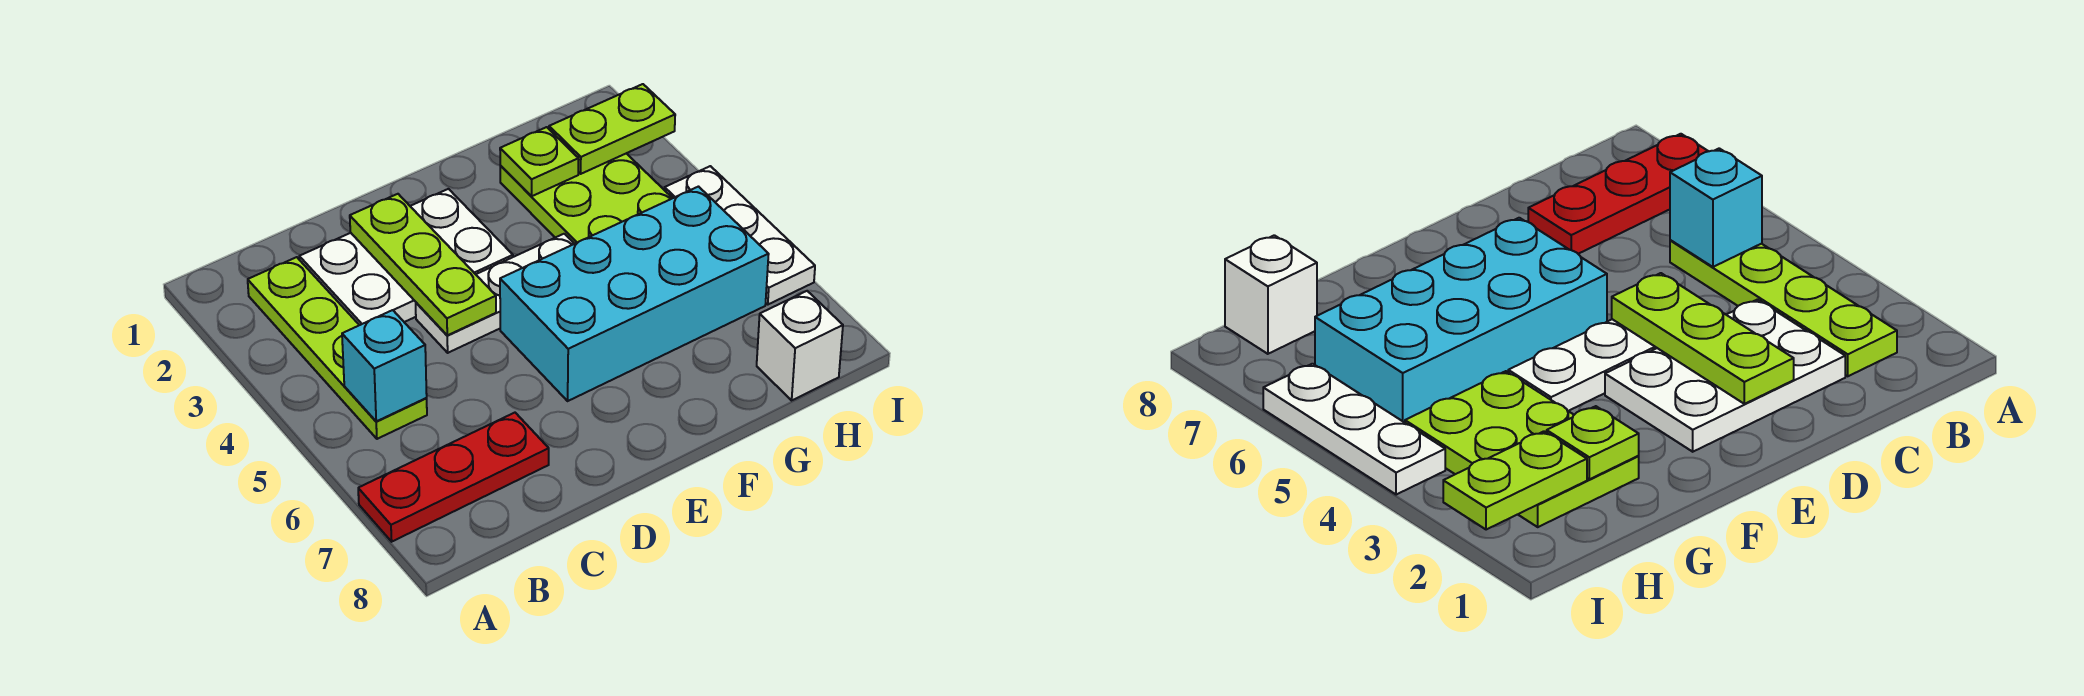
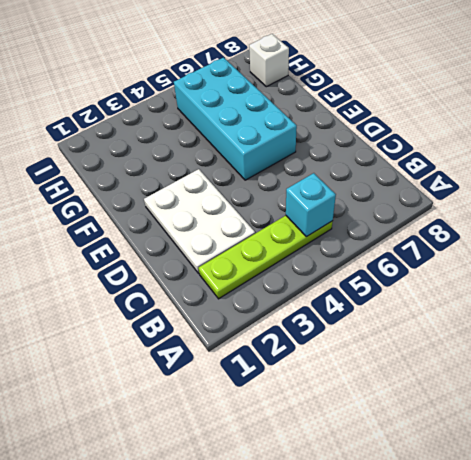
none -> red plate A7:C7 level 1
none -> white plate D4:F4 level 1
none -> lime plate G2:H4 level 1

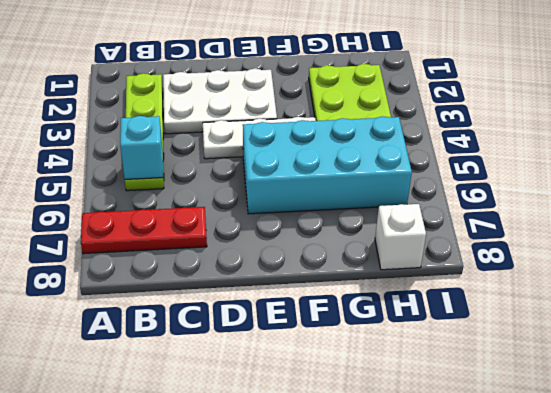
none -> white plate I4:I6 level 1
none -> lime plate D2:D4 level 2
none -> lime plate G2 level 2

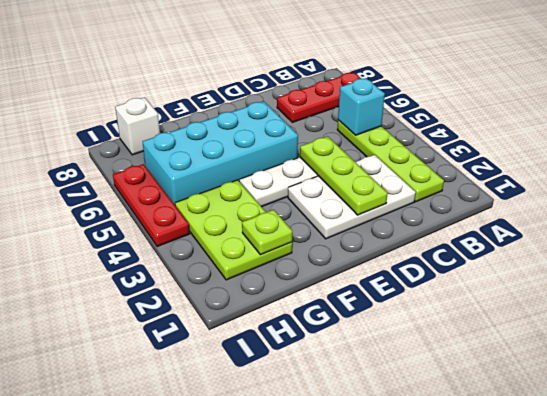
red plate I4:I6 level 1 -> white plate I4:I6 level 1
none -> lime plate H2:I2 level 2

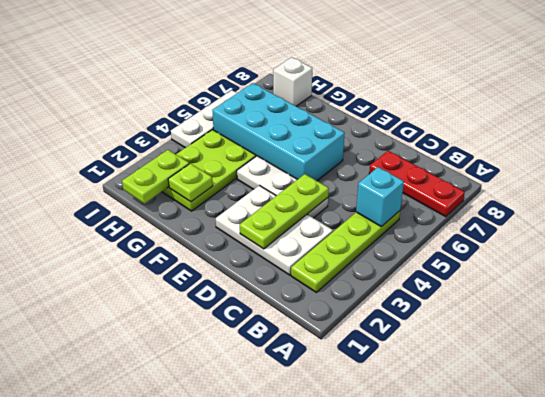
lime plate H1:H2 level 2 -> lime plate H2:I2 level 2

